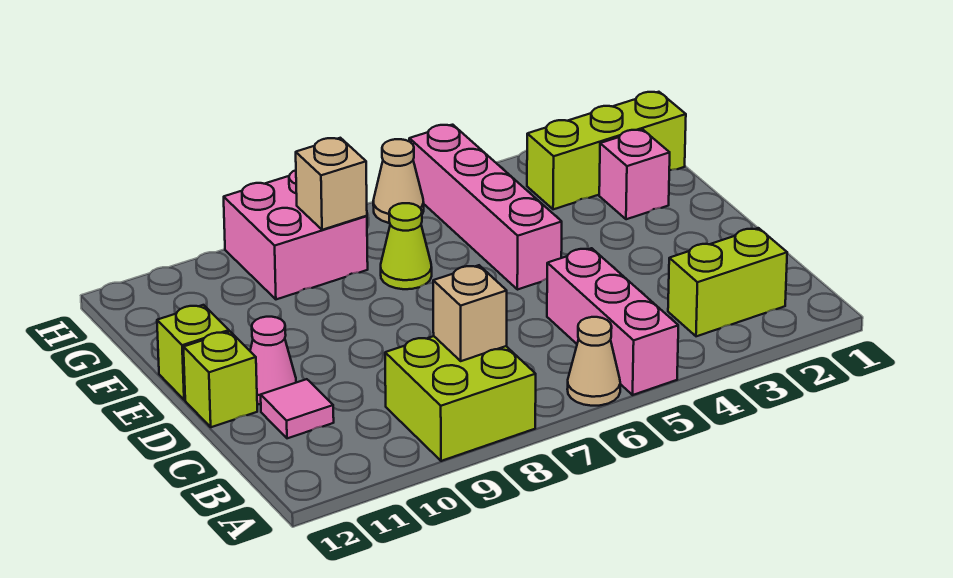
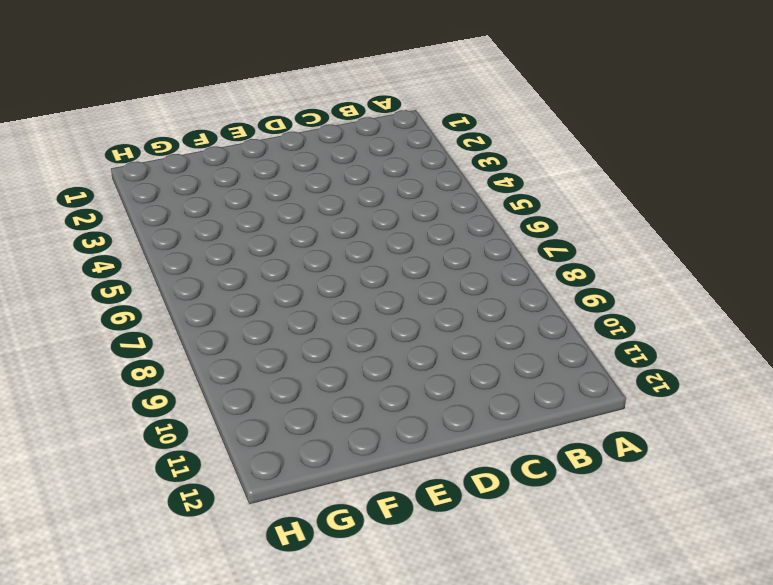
none -> pink brick A5:C5 level 1
none -> tan cone A6 level 1
none -> lime brick A8:B9 level 1

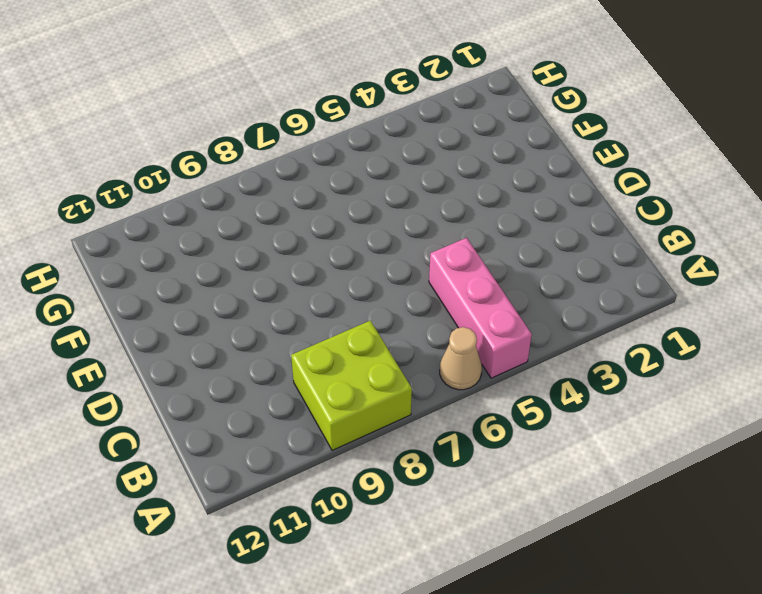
none -> lime brick B2:B3 level 1
none -> pink tile C11 level 1
none -> pink cone D11 level 1

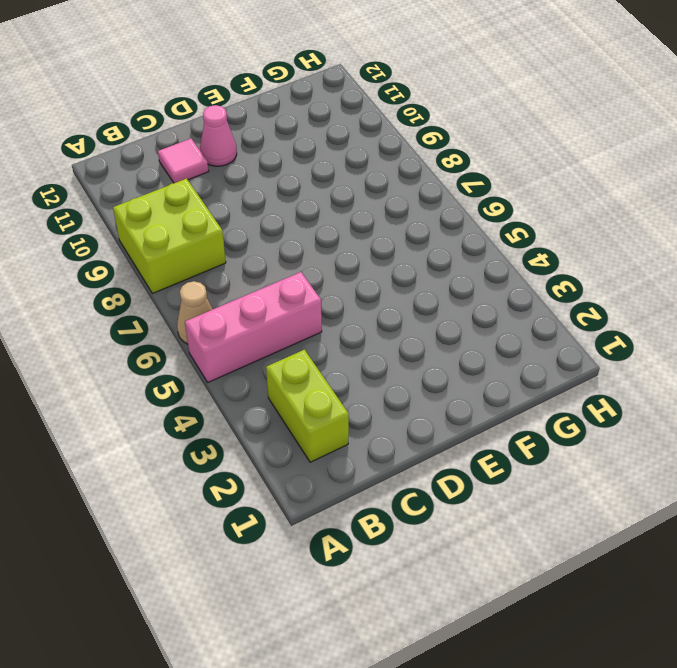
none -> lime brick D12 level 1
none -> pink brick E5:H5 level 1
none -> lime brick E12 level 1

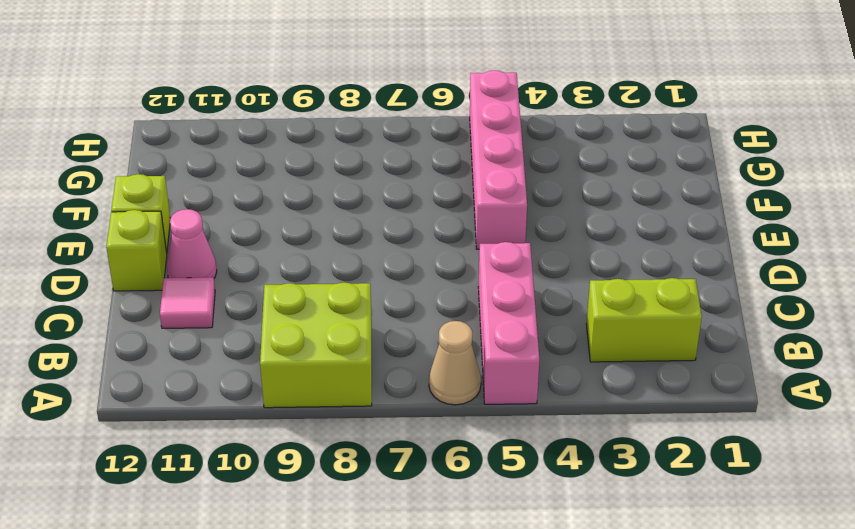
none -> pink brick F2 level 1
none -> lime cone F7 level 1
none -> lime brick G1:G3 level 1

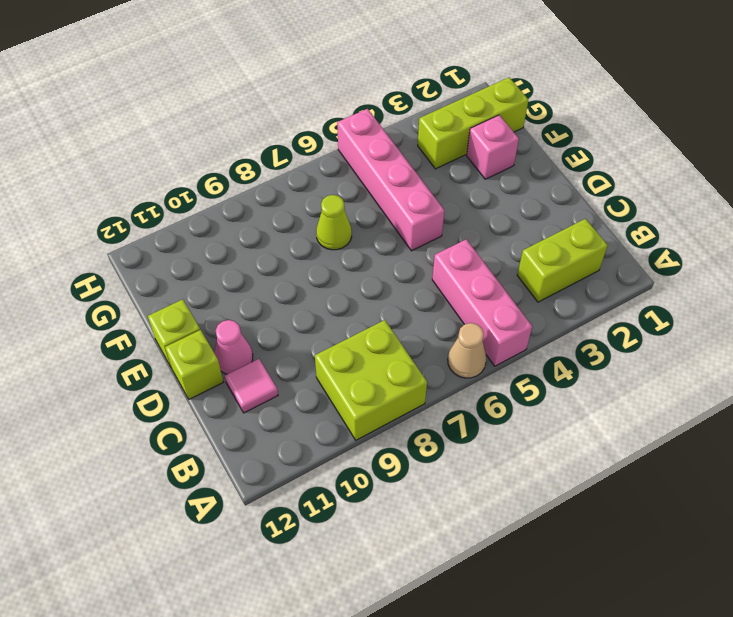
none -> pink brick G8:H9 level 1
none -> tan cone H6 level 1
none -> tan brick B8 level 2

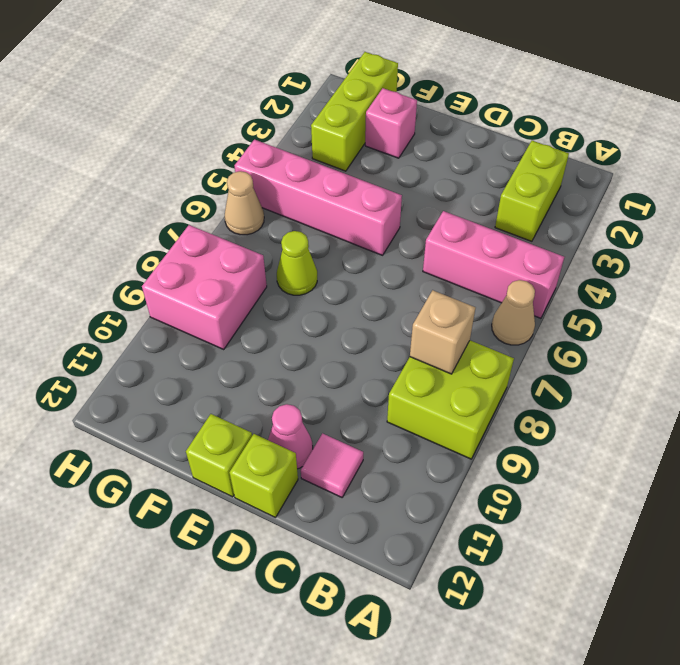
none -> tan brick G8 level 2

